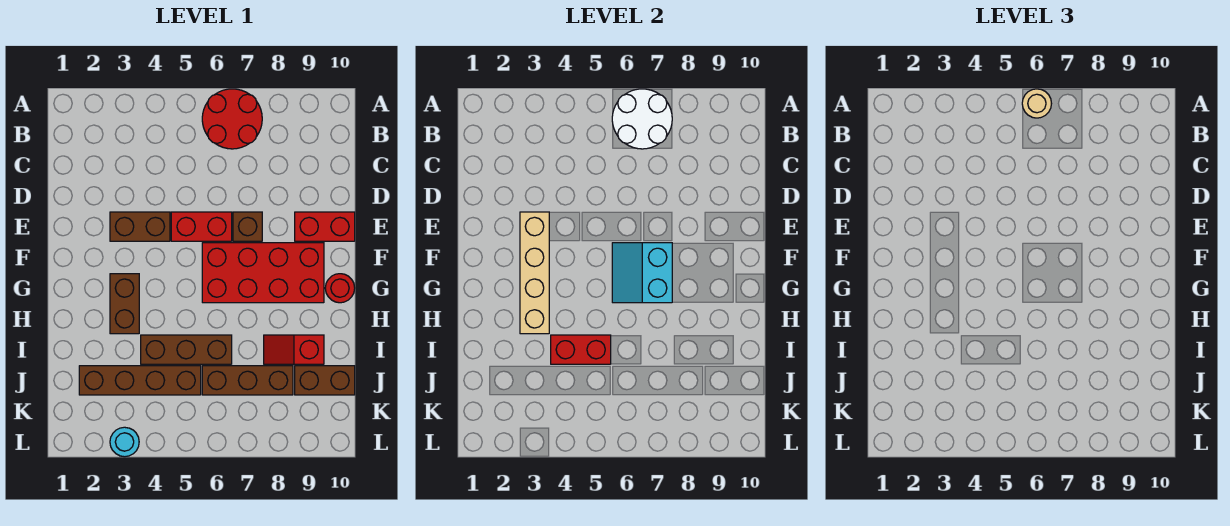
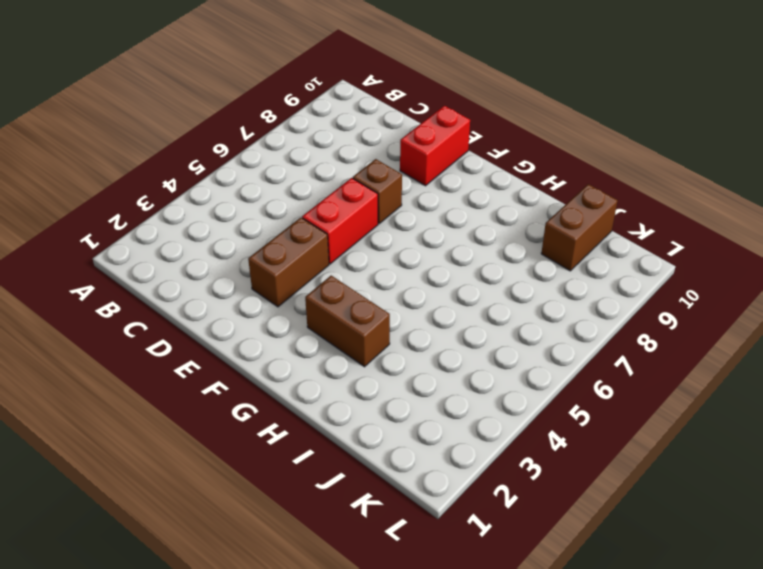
none -> red round brick A6:B7 level 1
none -> red brick F6:G9 level 1
none -> red round brick G10 level 1

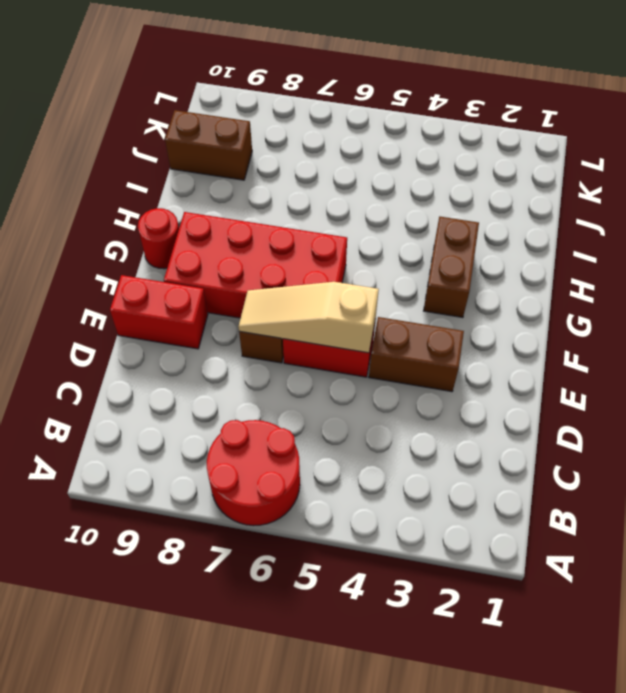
tan slope E5:E7 level 2 top 5 -> none
none -> brown brick I4:I6 level 1
none -> red slope I8:I9 level 1 top 9
none -> brown brick J2:J5 level 1

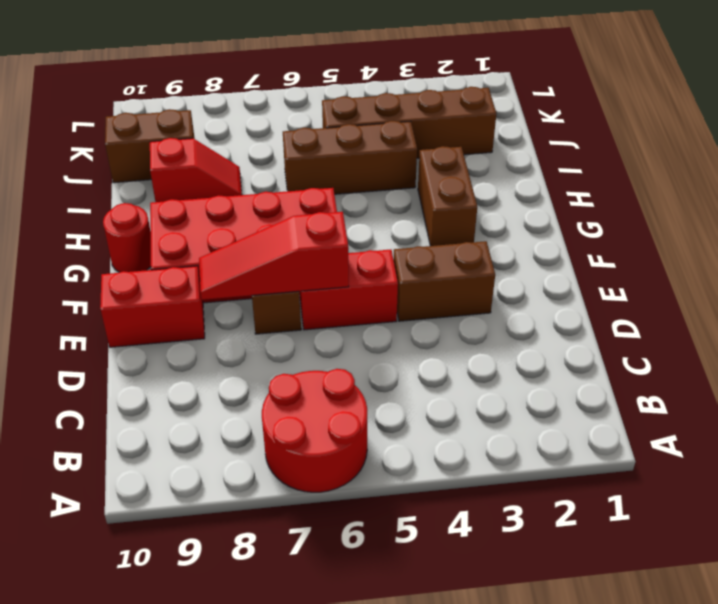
red slope E6:E8 level 2 top 6 -> none
none -> brown brick J6:J8 level 1
none -> cyan round brick L3 level 1
none -> white round brick A6:B7 level 2

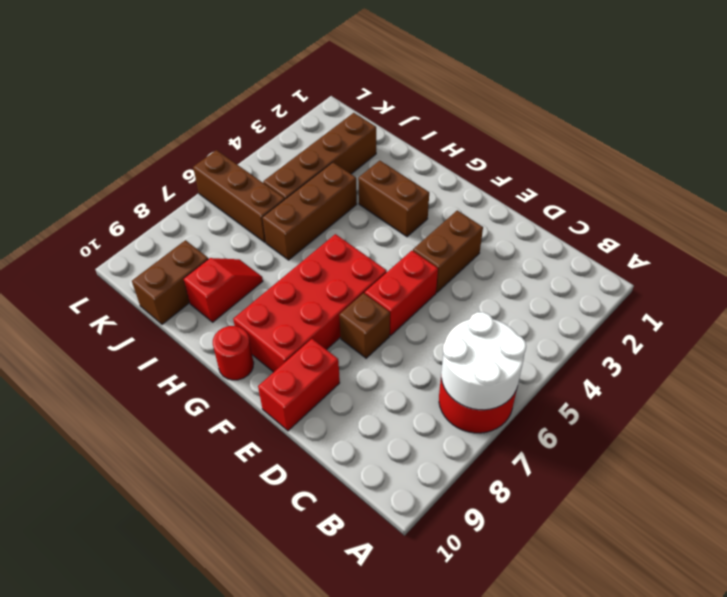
brown brick J6:L6 level 1 -> brown brick J6:J8 level 1
none -> cyan round brick L3 level 1
none -> tan brick E3:H3 level 2
none -> cyan slope F6:G7 level 2 top 7

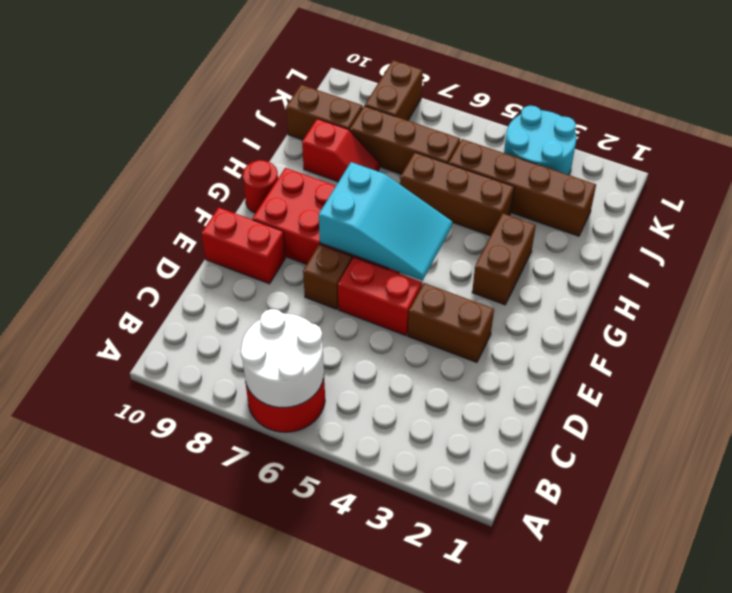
cyan slope F5:G7 level 2 top 7 -> cyan slope F6:G7 level 2 top 7
cyan round brick K3:L4 level 1 -> cyan round brick L3 level 1
brown brick K8:L8 level 1 -> none
none -> tan brick E3:H3 level 2
none -> red brick I4:I5 level 2
none -> tan round brick A6 level 3

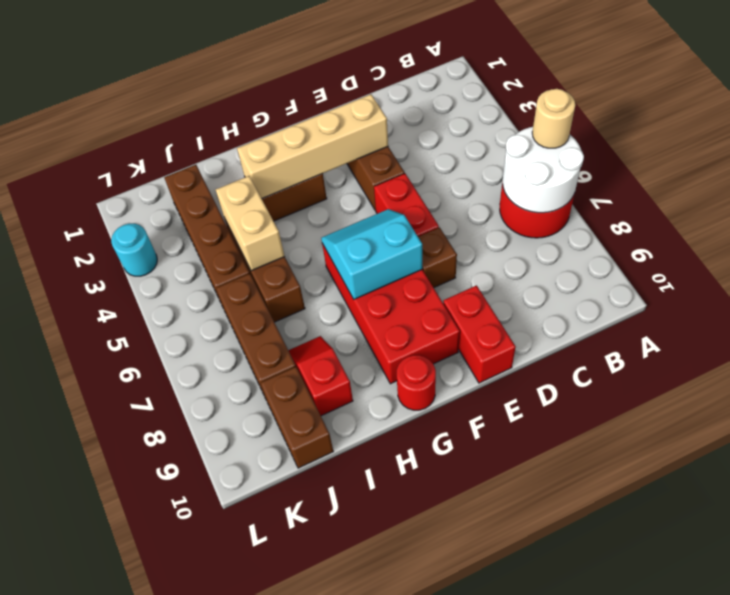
tan brick I4:I5 level 2 -> red brick I4:I5 level 2

